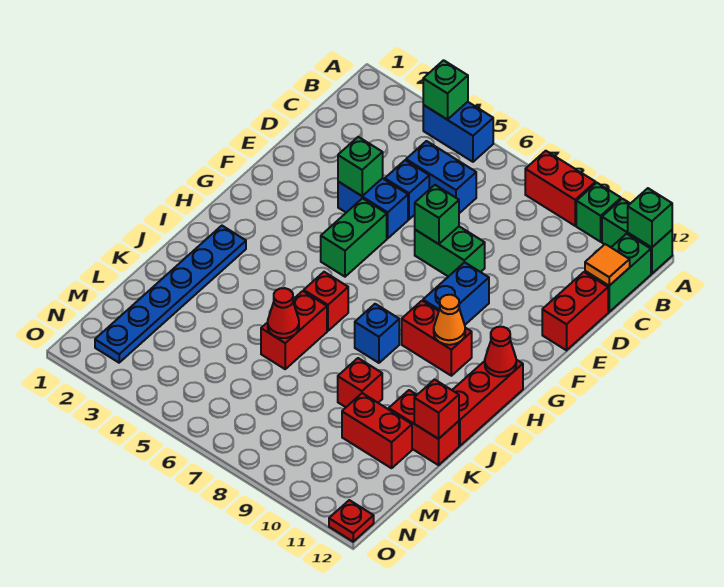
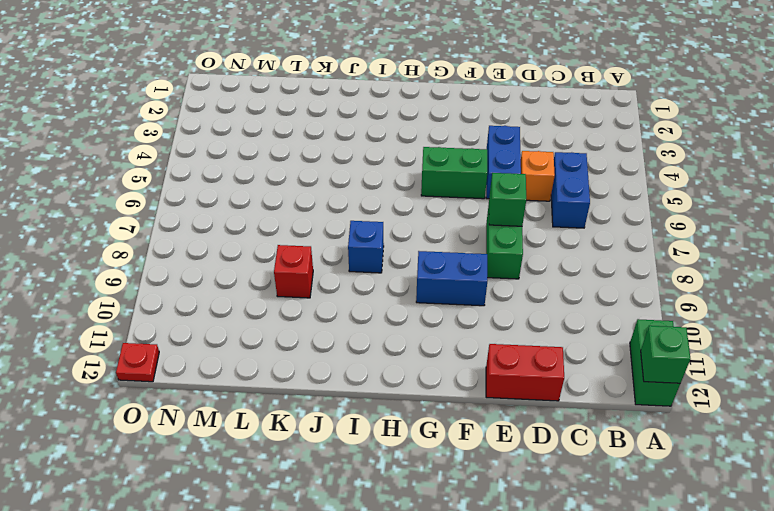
orange brick D5 level 1 -> blue brick D5 level 1
none -> blue brick A4:A5 level 1
none -> red brick A8:A9 level 1
none -> green brick A10 level 1
none -> green brick B12:C12 level 1

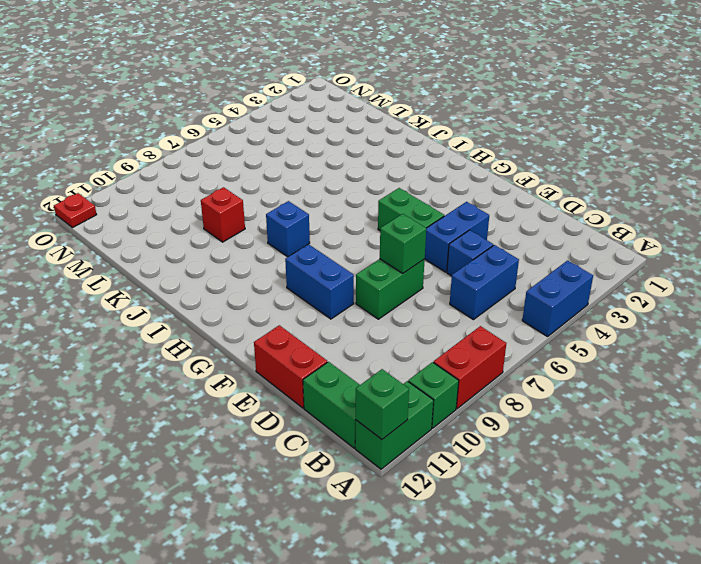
none -> red brick H9:H10 level 1
none -> red brick H12:J12 level 1
none -> blue plate I2:N2 level 1
none -> red brick I6 level 1

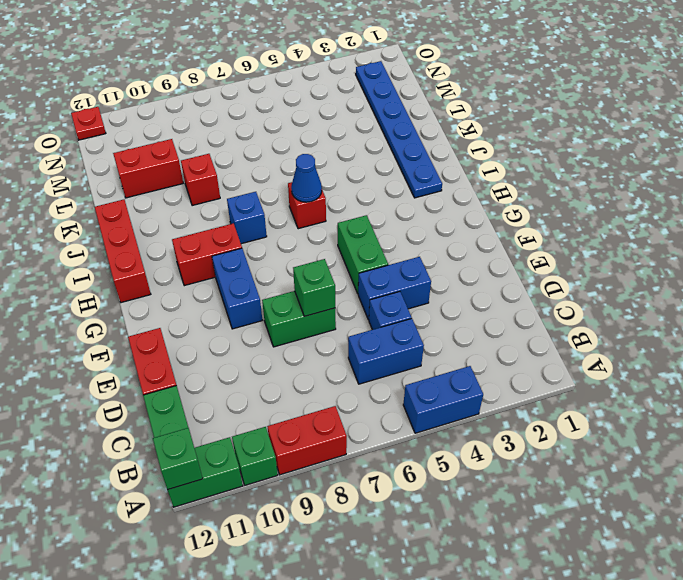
blue cone I6 level 2 -> none
none -> red brick J6:K6 level 1
none -> red brick K11:K12 level 1
none -> green brick A4 level 2
none -> orange tile C12 level 2

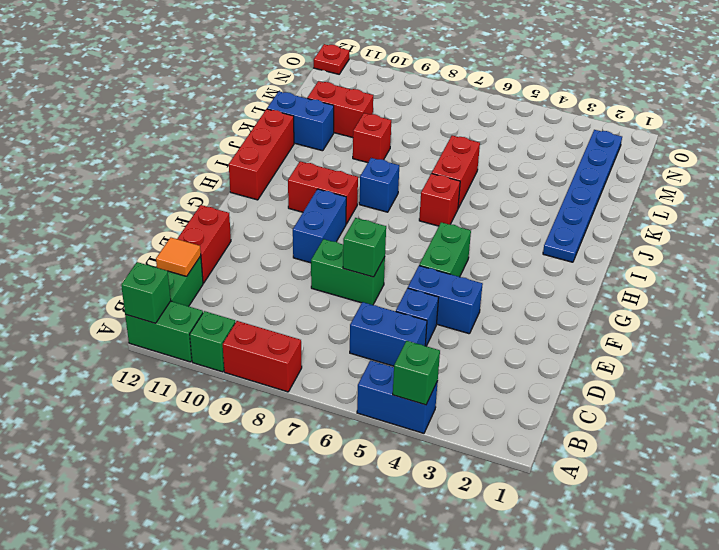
blue brick K11:K12 level 1 -> red brick K11:K12 level 1
none -> green brick E4 level 2
none -> orange cone H10 level 2
none -> red cone H12 level 2
none -> red cone K6 level 2

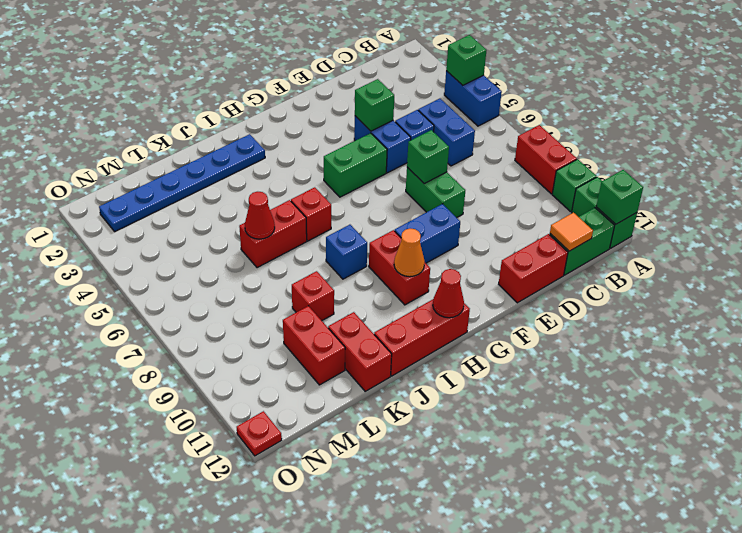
none -> red brick K12 level 2

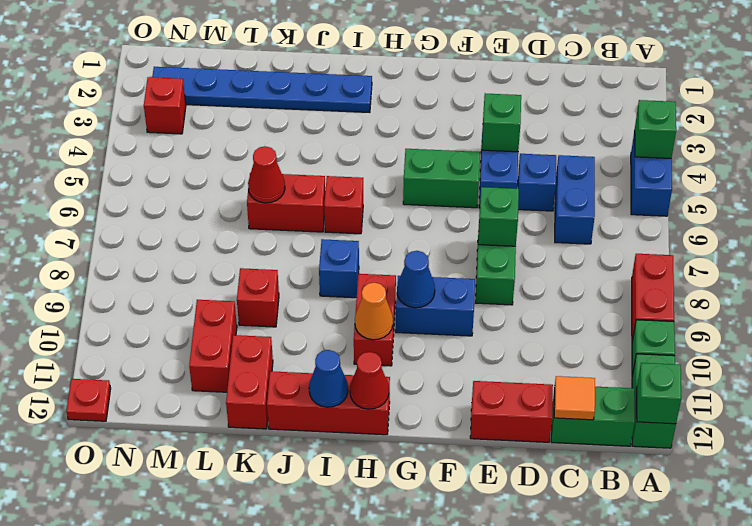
blue cone G9 level 2 -> none
blue cone I12 level 2 -> none
red brick N3 level 1 -> red brick K12 level 2

